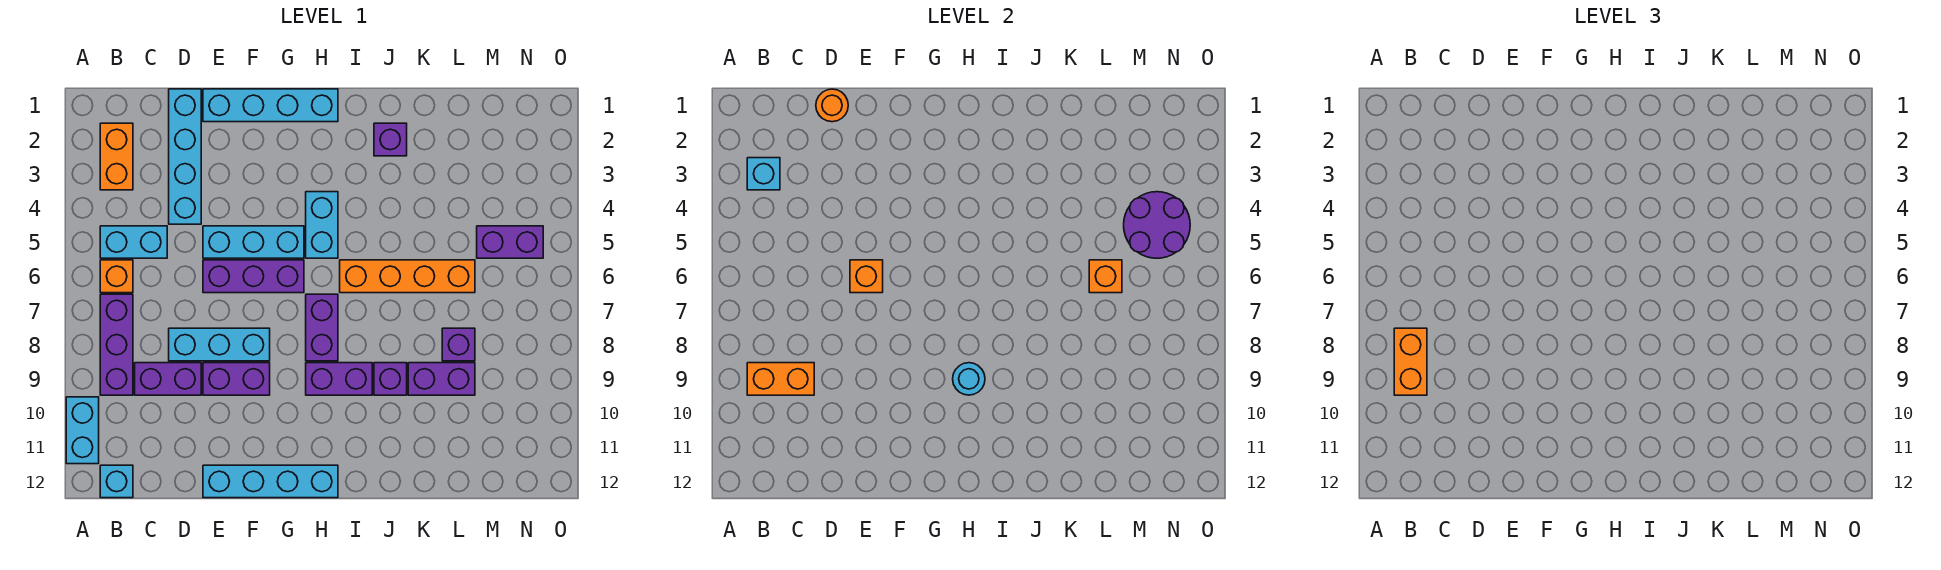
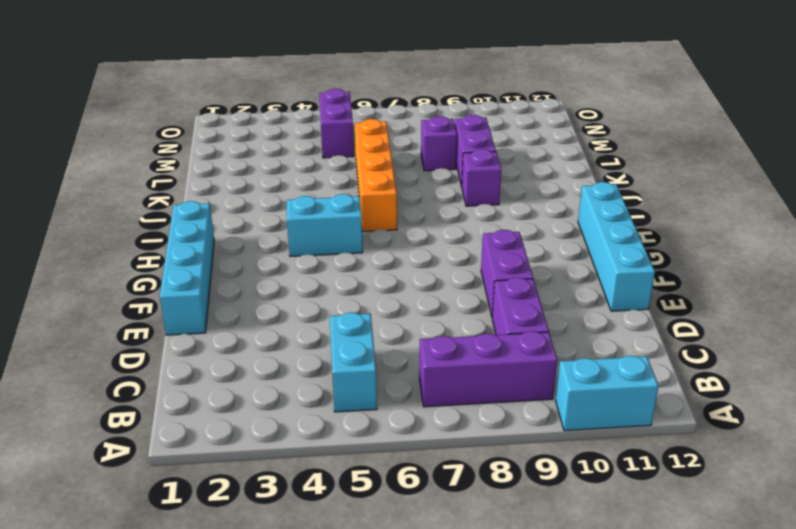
none -> orange brick B2:B3 level 1
none -> orange brick B6 level 1
none -> cyan brick B12 level 1
none -> cyan brick D1:D4 level 1

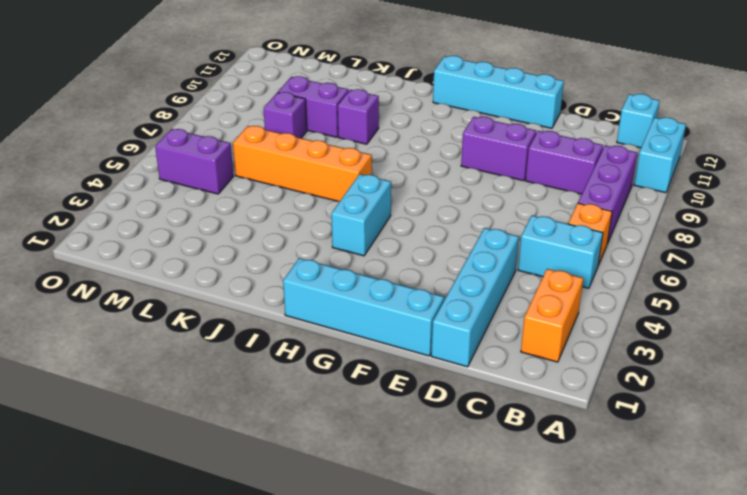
none -> cyan brick D8:F8 level 1
none -> cyan brick E5:G5 level 1
none -> purple brick E6:G6 level 1
none -> purple brick H7:H8 level 1

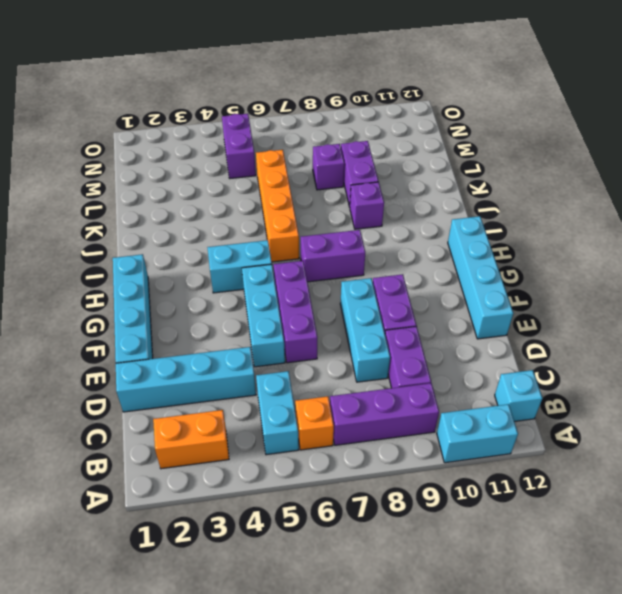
none -> purple brick H9:I9 level 1
none -> purple brick J2 level 1
none -> cyan brick B3 level 2
none -> orange brick B9:C9 level 2

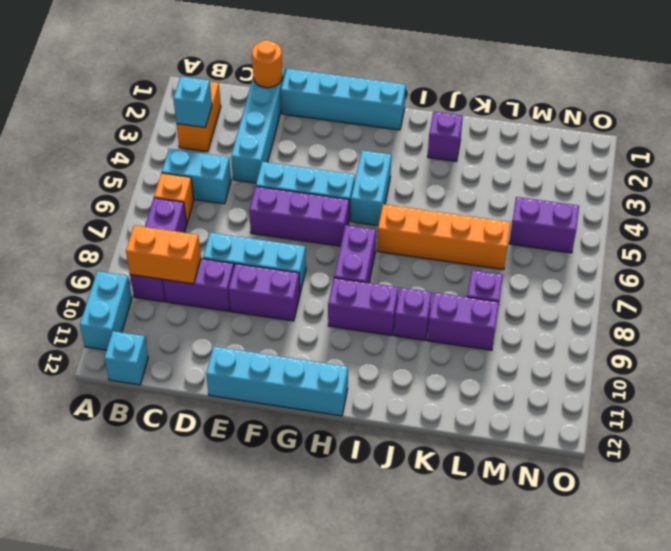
none -> orange brick E6 level 2
none -> cyan round brick H9 level 2
none -> orange brick L6 level 2
none -> purple round brick M4:N5 level 2

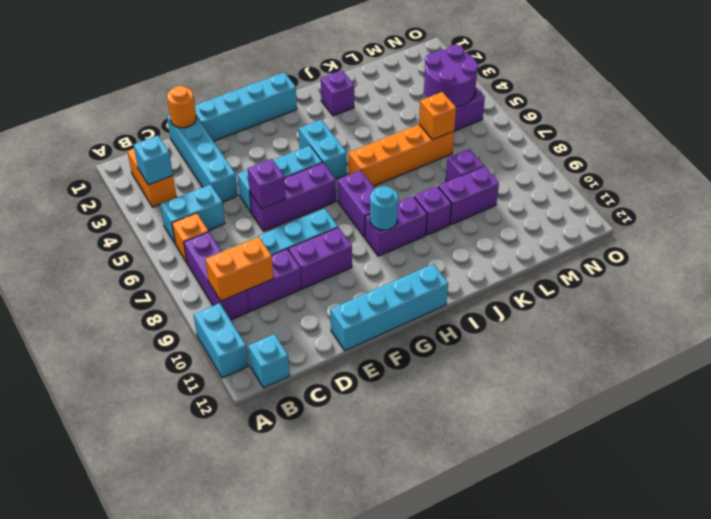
purple brick E6 level 2 -> orange brick E6 level 2
none -> orange brick B8:B9 level 3

